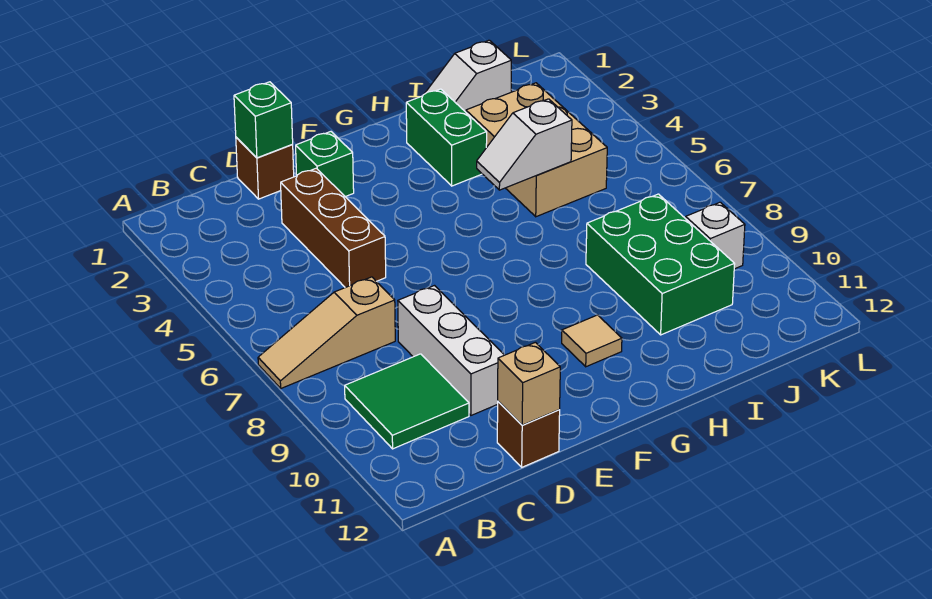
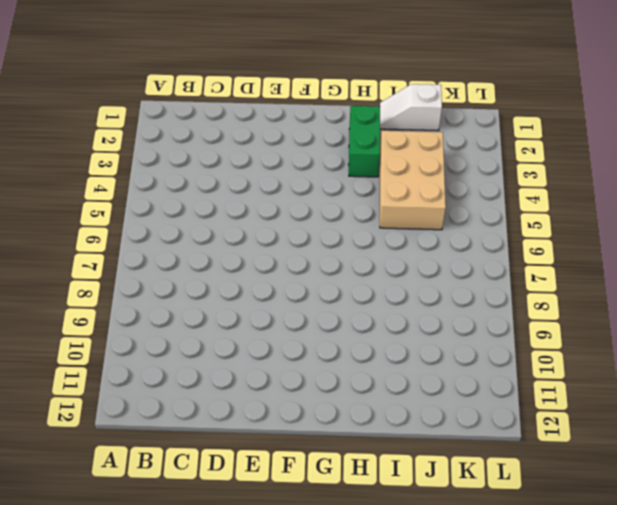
none -> tan slope A7:C7 level 1 top C
none -> green tile B9:C10 level 1
none -> brown brick D1 level 1

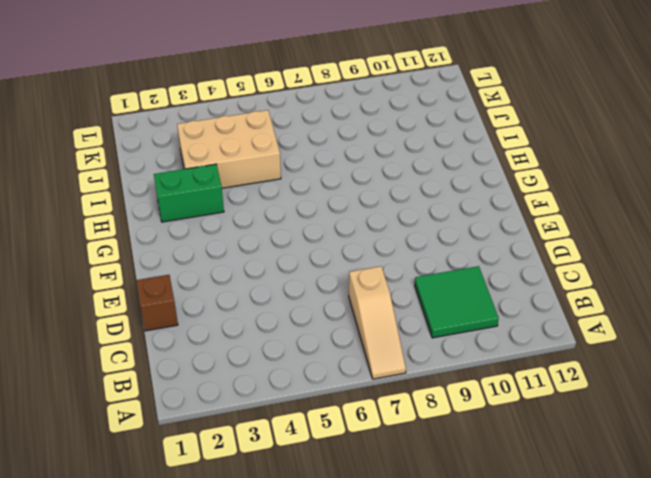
none -> brown brick D3:D5 level 1
none -> white brick D8:D10 level 1
none -> brown brick D12 level 1

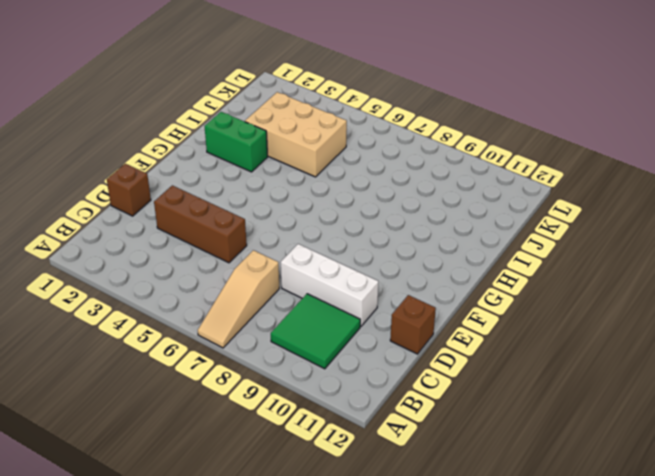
none -> green brick E2 level 1
none -> tan tile G10 level 1
none -> white slope I1:J1 level 1 top J

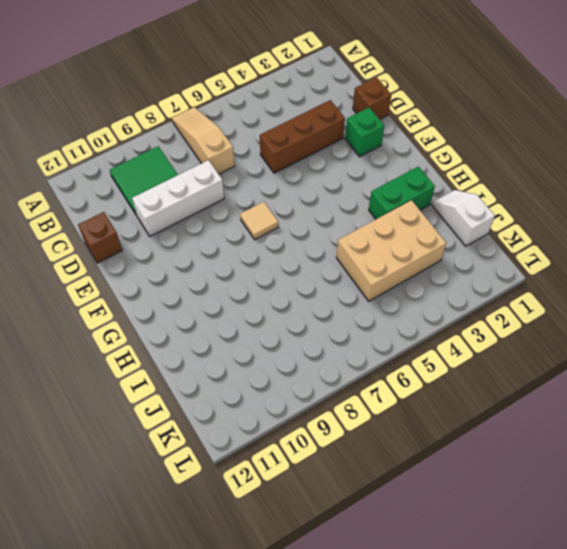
tan tile F7 level 1 -> tan tile G10 level 1
none -> green brick I8:J10 level 1
none -> white brick K9 level 1
none -> green brick D1 level 2

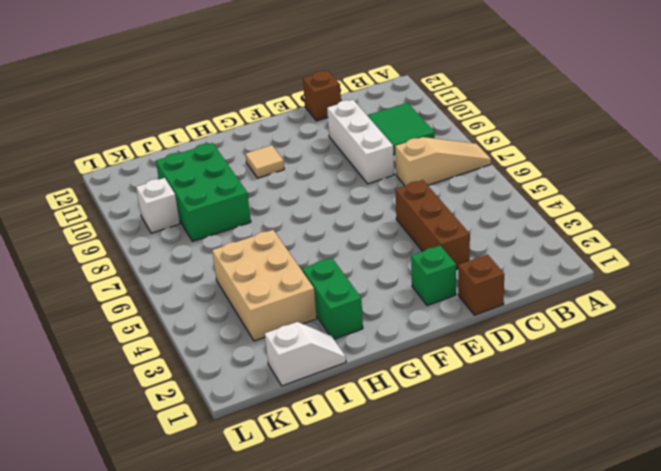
none -> green brick D1 level 2
none -> tan brick D12 level 2
none -> white slope H5:I5 level 2 top I

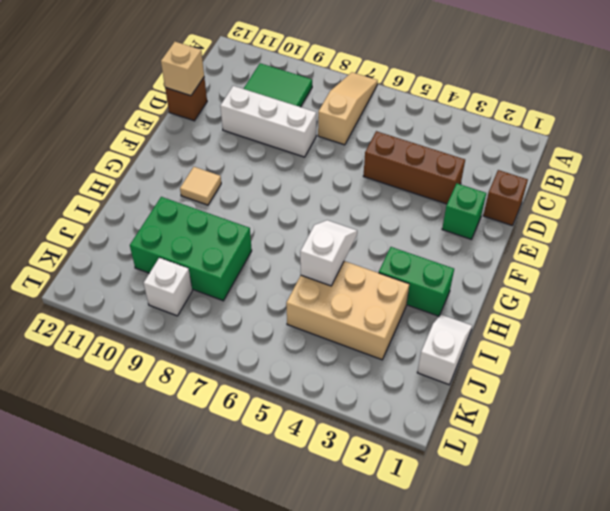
none -> green brick D1 level 2

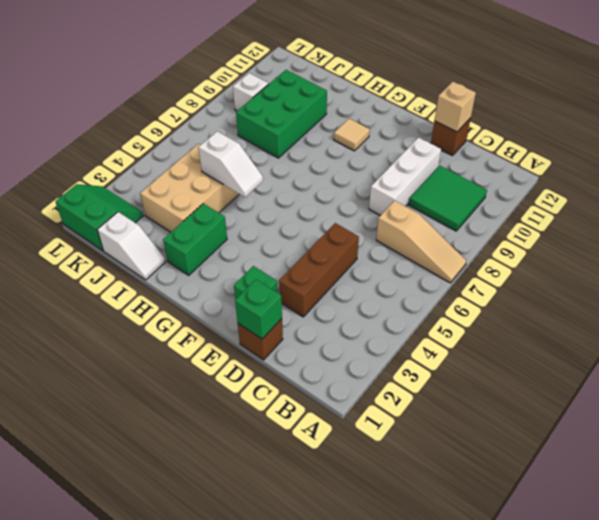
green slope K1:L2 level 1 top 1 -> none

